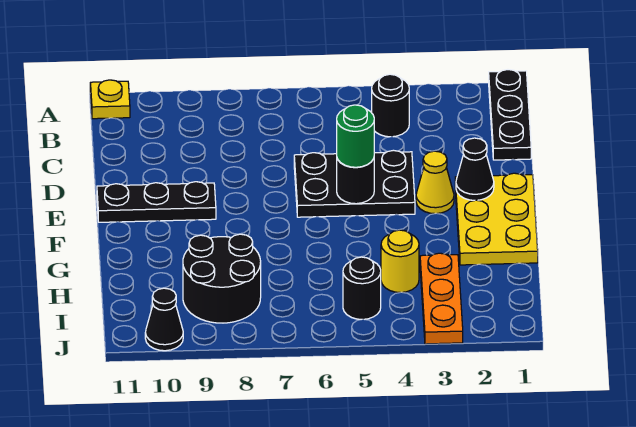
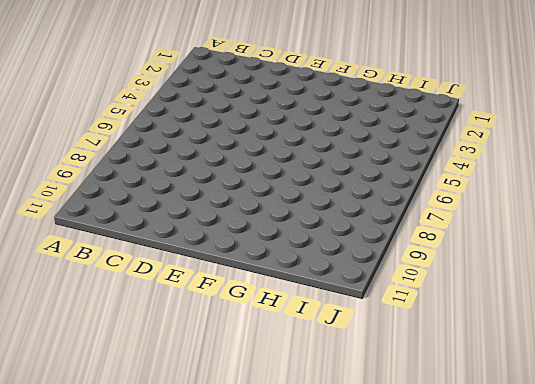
none -> black plate A1:C1 level 1
none -> yellow plate A11 level 1
none -> black round brick B4 level 1

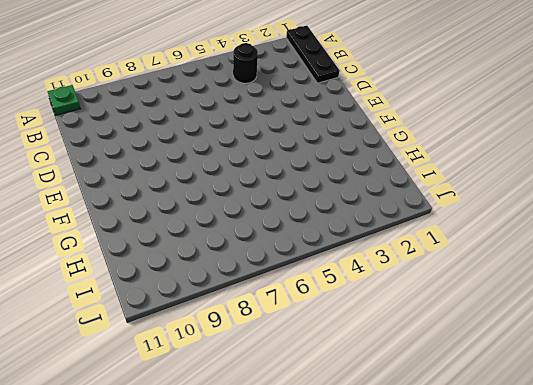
green plate A11 level 1 -> yellow plate A11 level 1
none -> black plate D4:E6 level 1
none -> yellow plate E1:G2 level 1
none -> yellow cone E3 level 1

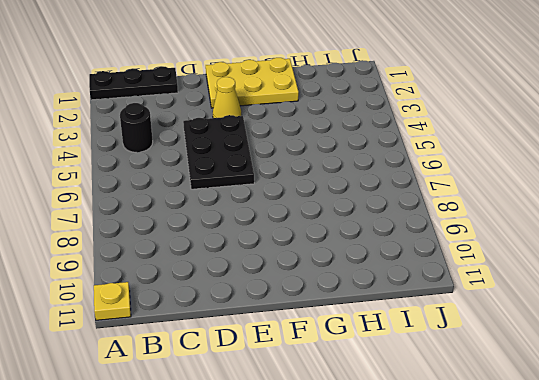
none -> black plate E9:E11 level 1
none -> orange plate H3:J3 level 1
none -> yellow round brick H4 level 1

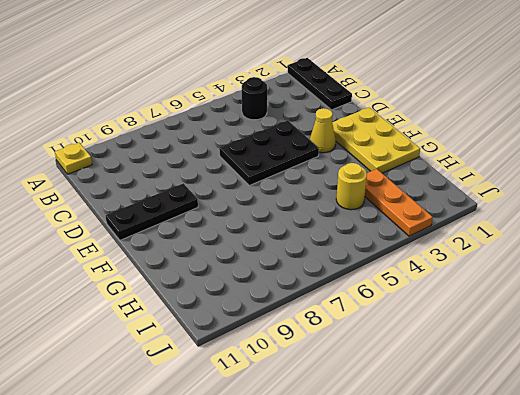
none -> black round brick H8:I9 level 1
none -> black round brick I5 level 1
none -> black cone J10 level 1

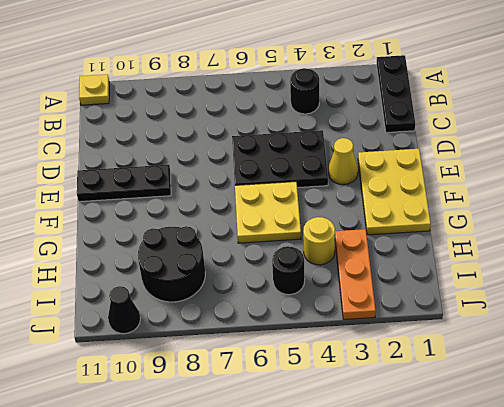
yellow plate F5:G6 level 1 -> none
none -> black cone E2 level 2
none -> black round brick E5 level 2
none -> green round brick E5 level 3

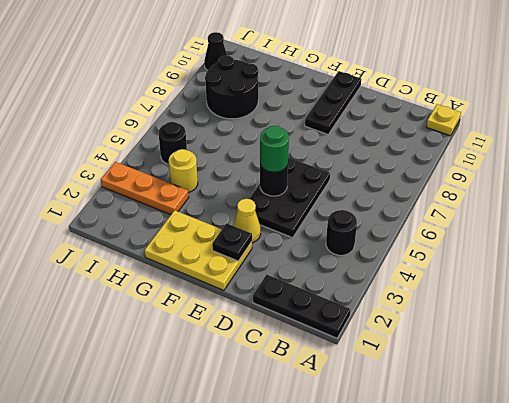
black plate E2 level 2 -> black cone E2 level 2

